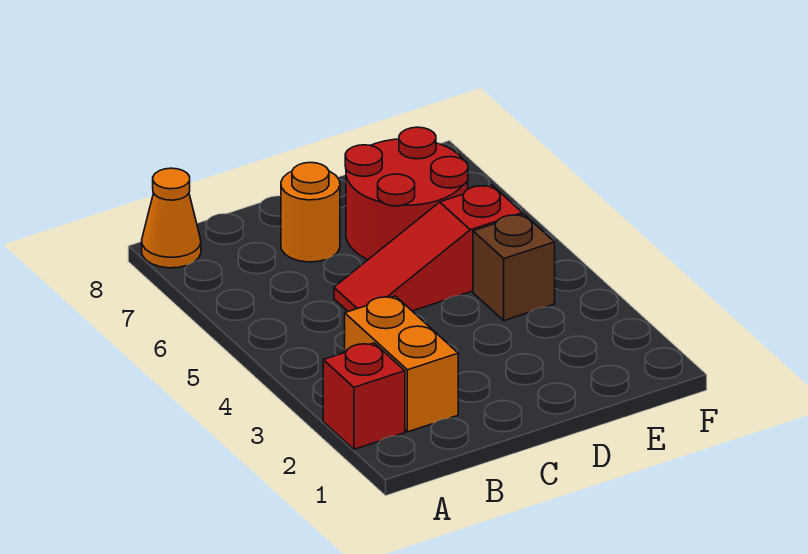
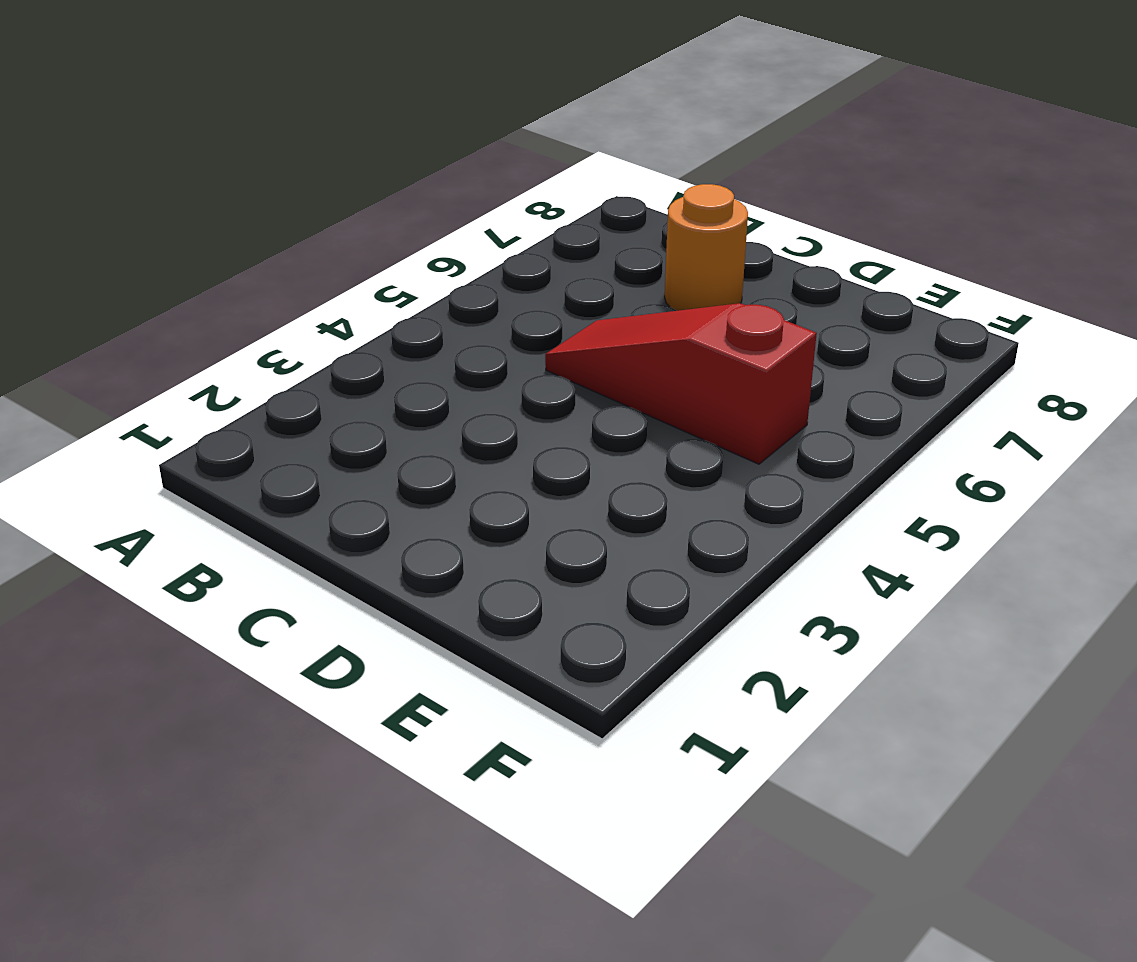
none -> red brick A2 level 1
none -> orange cone A8 level 1

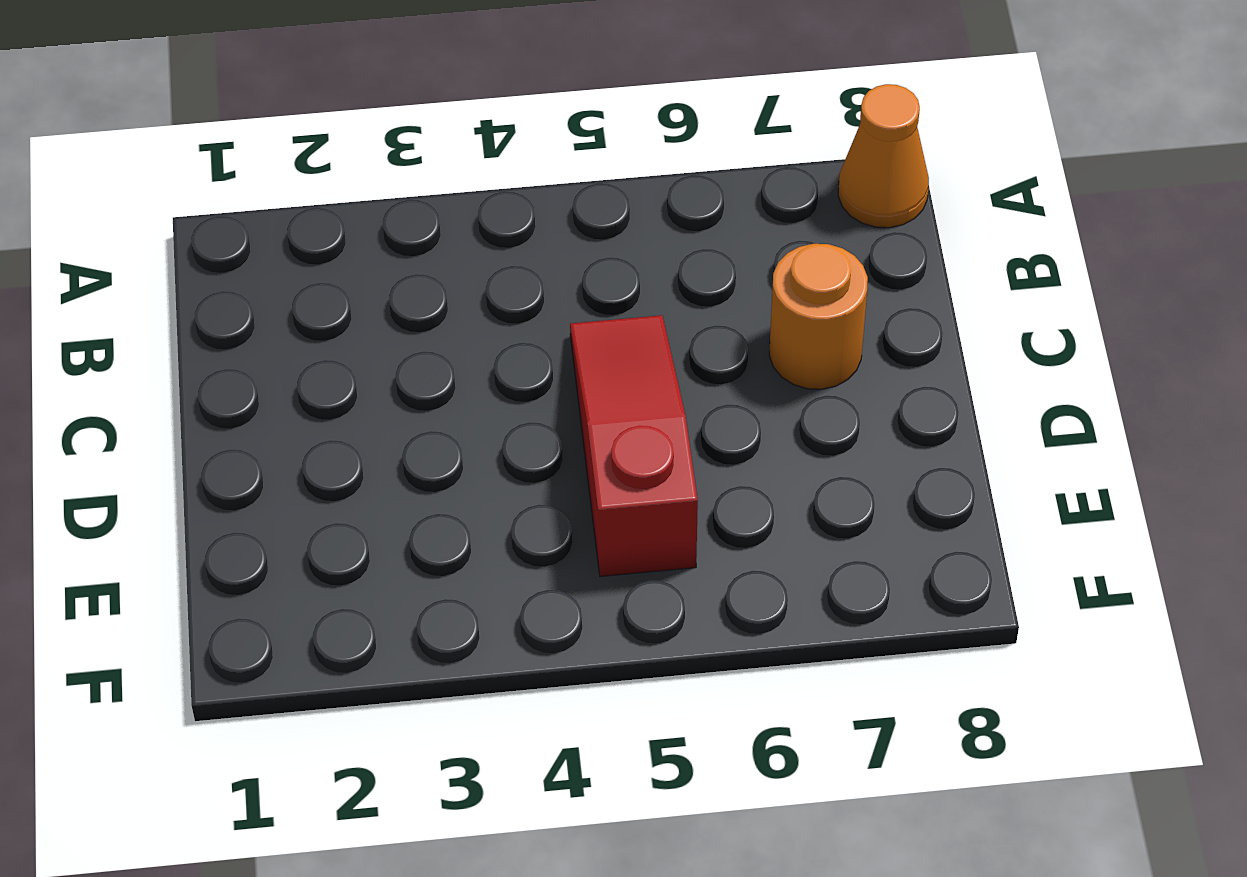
none -> red brick A2 level 1
none -> orange brick B2:B3 level 1

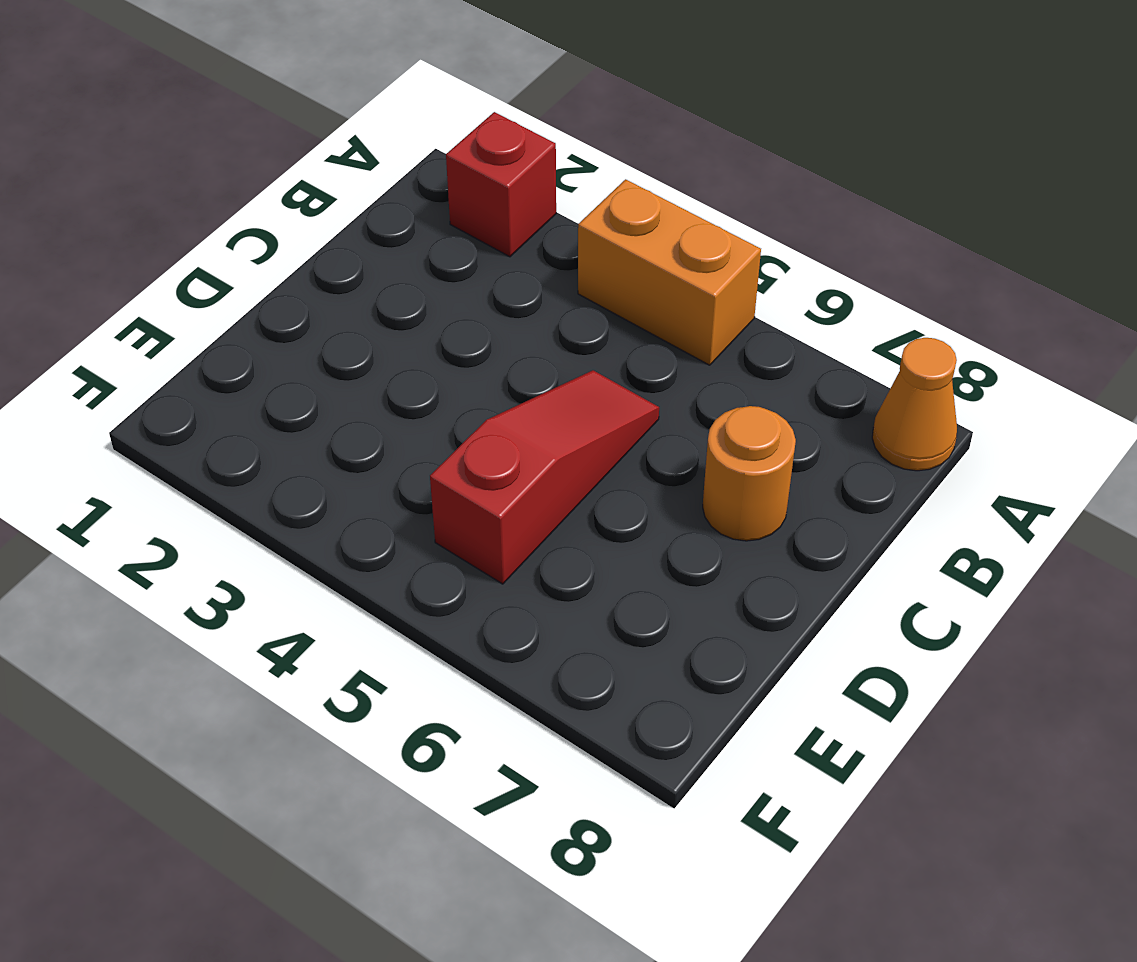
orange brick A4:A5 level 1 -> orange brick B2:B3 level 1
none -> red round brick D6:E7 level 1
none -> brown brick E4 level 1

